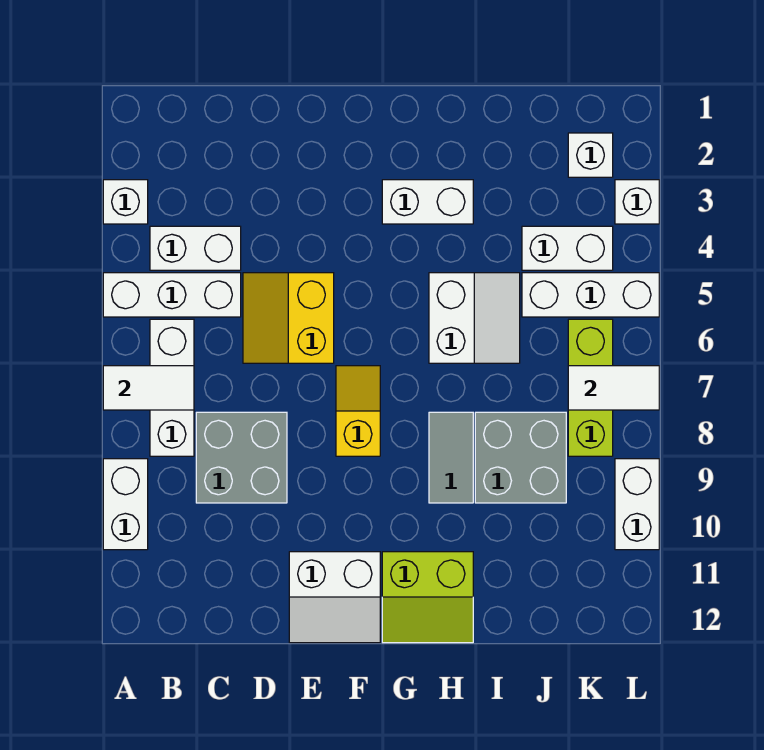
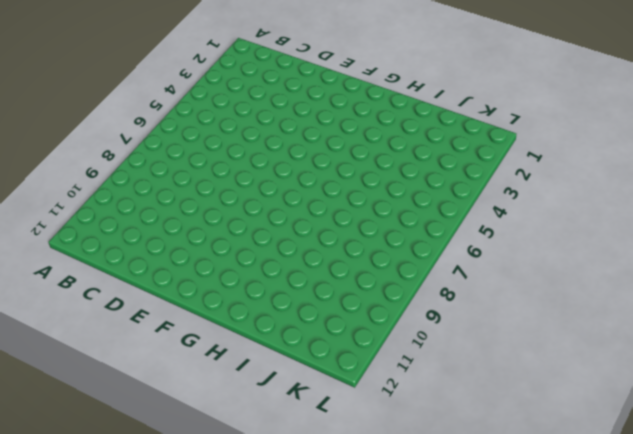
none -> white brick A3 level 1
none -> white brick A5:C5 level 1
none -> white brick A9:A10 level 1

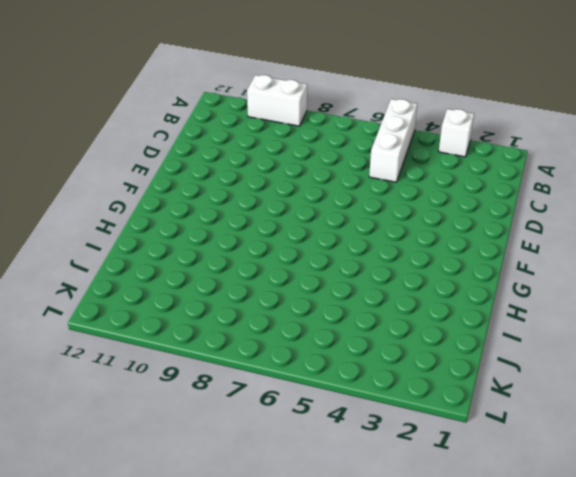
none -> white brick B4:C4 level 1
none -> white brick B6:B8 level 1
none -> grey brick C8:D9 level 1

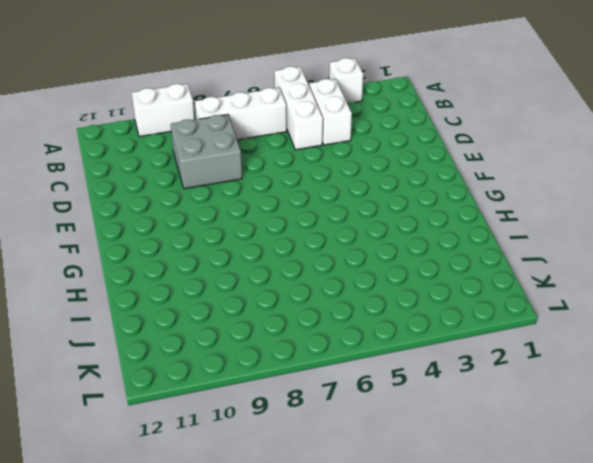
none -> yellow slope D5:E6 level 1 top E
none -> white slope E11:F12 level 1 top 11
none -> yellow slope F7:F8 level 1 top 8

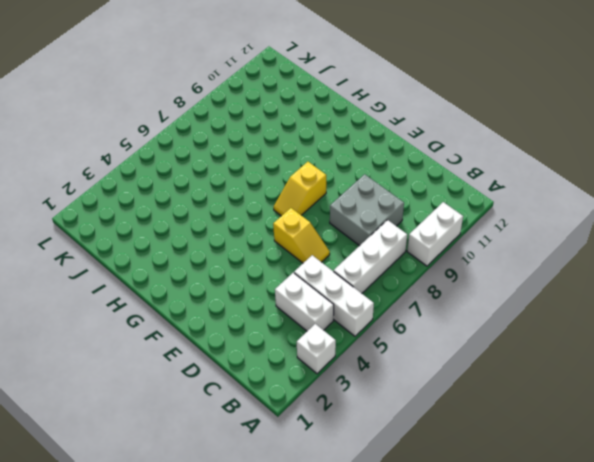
yellow slope D6:E6 level 1 top E -> yellow slope D5:E6 level 1 top E
none -> white slope E11:F12 level 1 top 11
none -> white brick G3:H3 level 1
none -> lime slope G11:H12 level 1 top 11

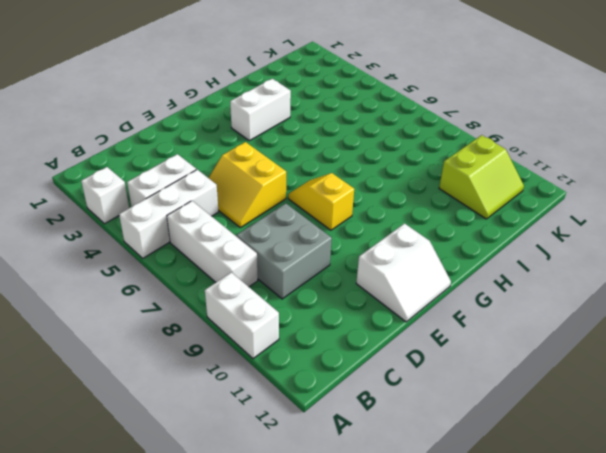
lime slope J10:K11 level 1 top 10 -> lime slope G11:H12 level 1 top 11
none -> white slope H5:I6 level 1 top H
none -> grey tile H8:H9 level 1
none -> grey brick I8:J9 level 1

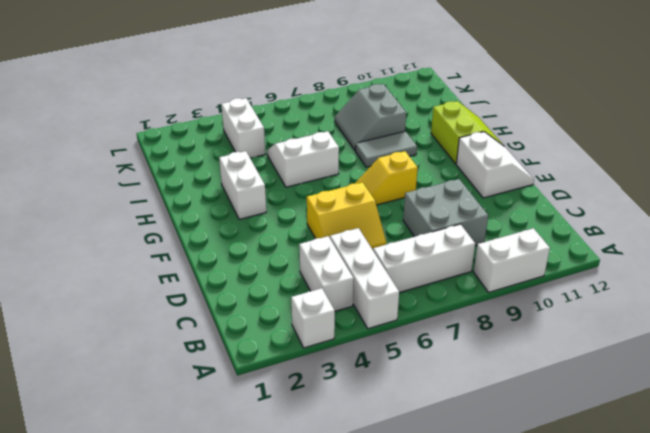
grey slope I8:J9 level 1 top 9 -> grey brick I8:J9 level 1
none -> white brick J5:L5 level 1
none -> white brick K2 level 1
none -> lime brick K6:K8 level 1

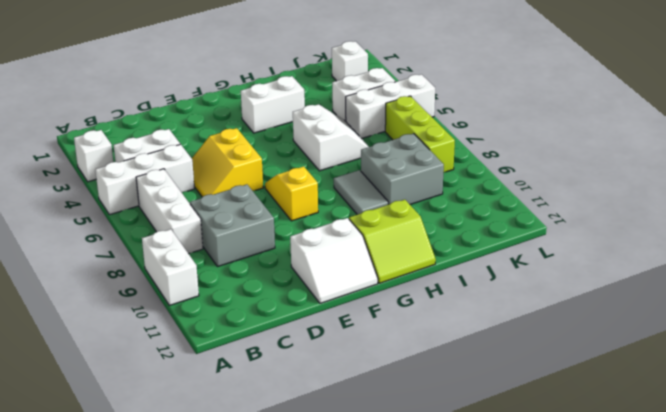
none -> white brick L3 level 1
none -> white brick L9:L10 level 1
none -> white tile A7:B7 level 2

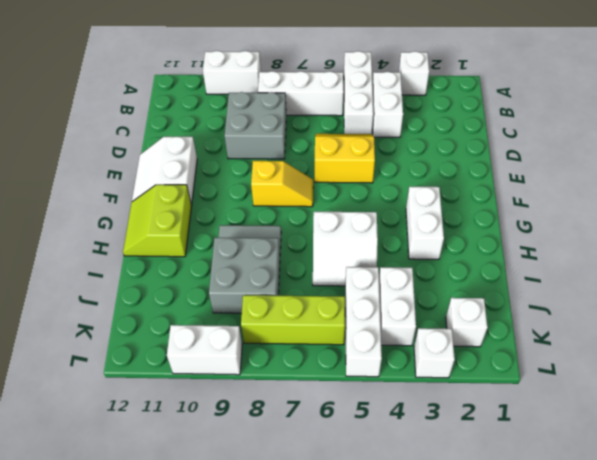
none -> white tile A7:B7 level 2
none -> white tile K7:L7 level 2

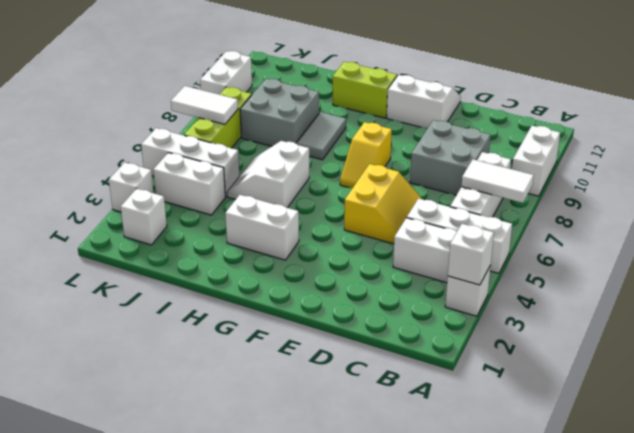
white brick A3 level 2 -> none

